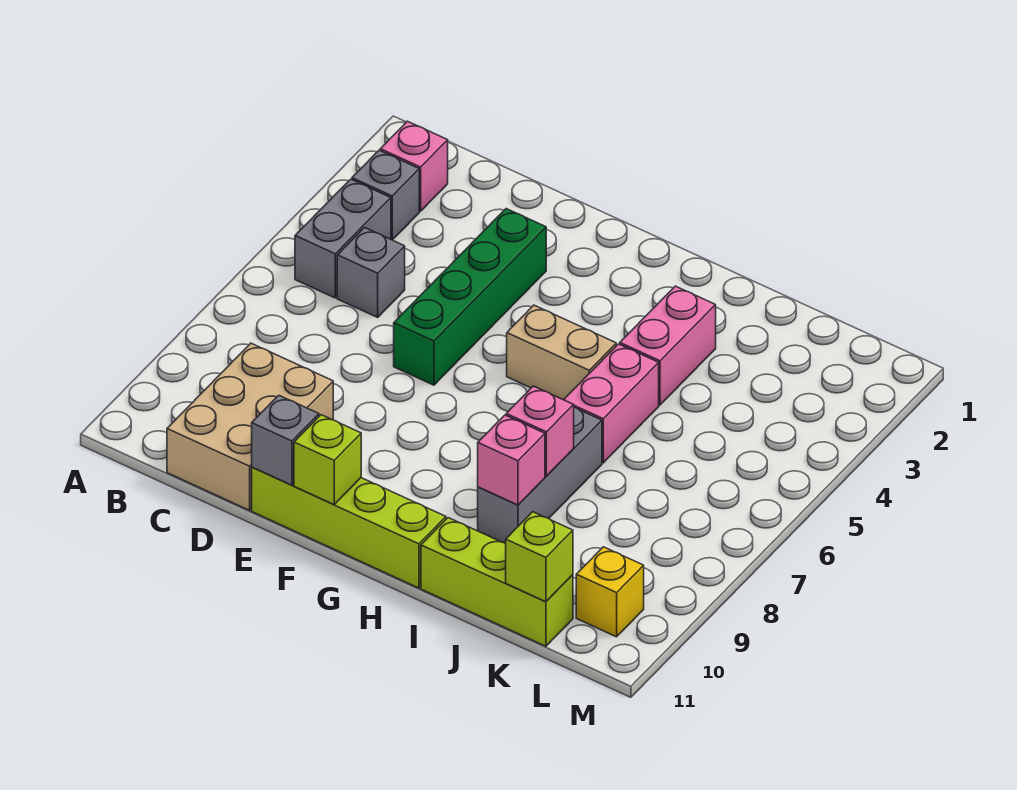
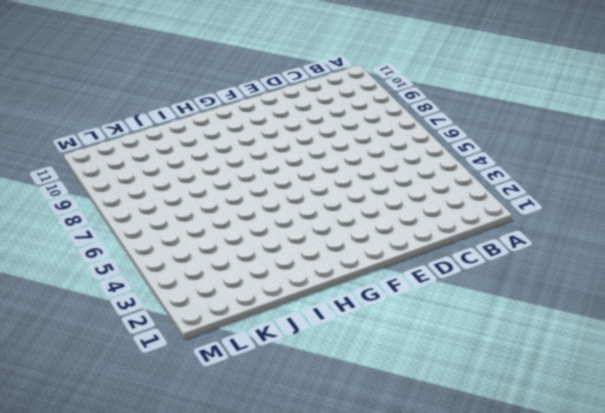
none -> pink brick B2 level 1
none -> grey brick B3 level 1
none -> grey brick B4:B5 level 1

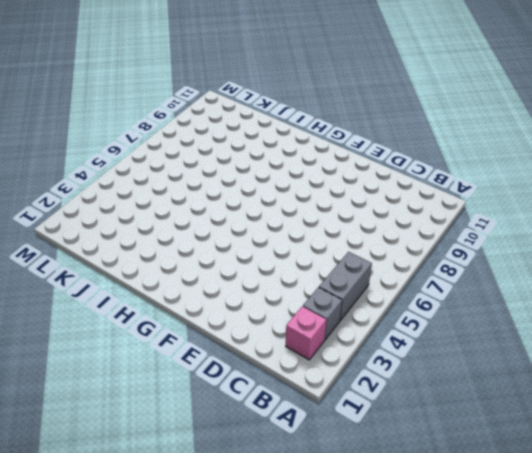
none -> grey brick C5 level 1
none -> tan brick C9:D11 level 1
none -> green brick E3:E6 level 1

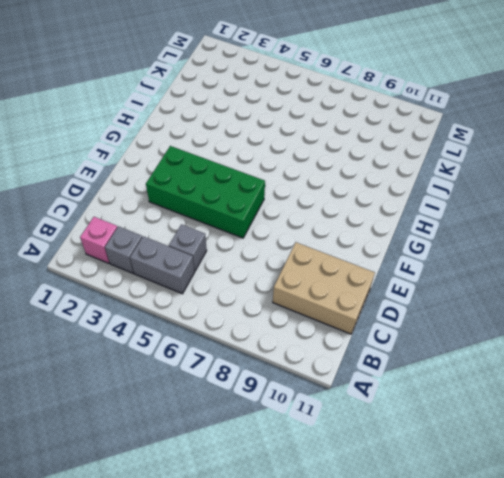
green brick E3:F6 level 1 -> green brick E3:E6 level 1
none -> lime brick E11:H11 level 1
none -> tan brick G5:H5 level 1
none -> pink brick I3:I4 level 1

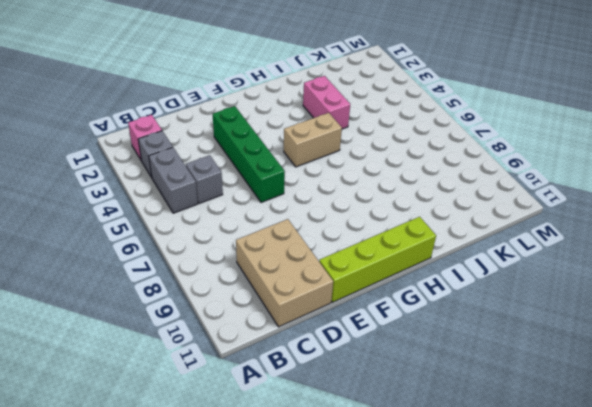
none -> pink brick I5:I6 level 1
none -> grey brick I7:I9 level 1
none -> lime brick I11:K11 level 1

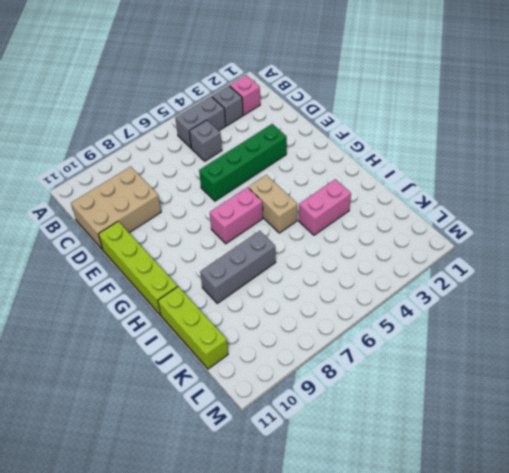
pink brick G6:G7 level 1 -> pink brick I5:I6 level 1
none -> yellow brick L10 level 1
none -> grey brick E11 level 2
none -> lime brick F11 level 2

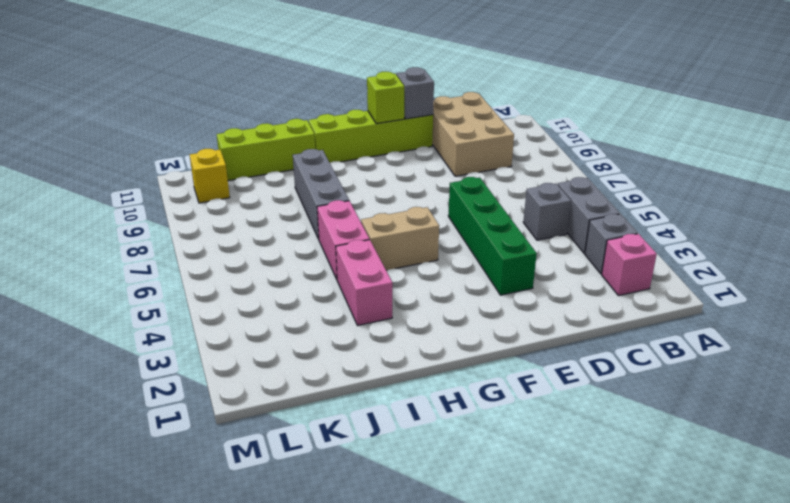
none -> pink brick I8 level 2
none -> pink brick I9 level 2
none -> lime brick K11 level 2

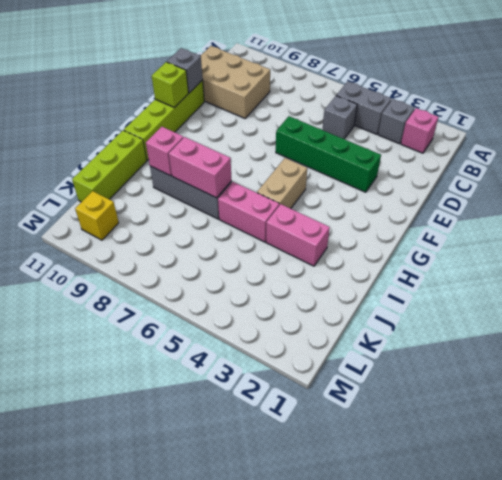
pink brick I7:I8 level 2 -> pink brick I8 level 2
none -> lime brick K11 level 2

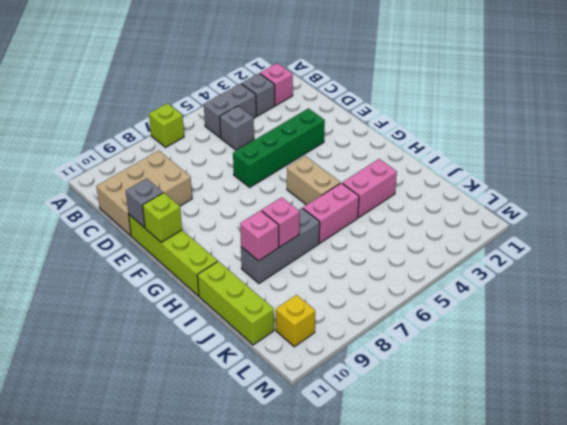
lime brick A7 level 1 -> lime brick K11 level 2

